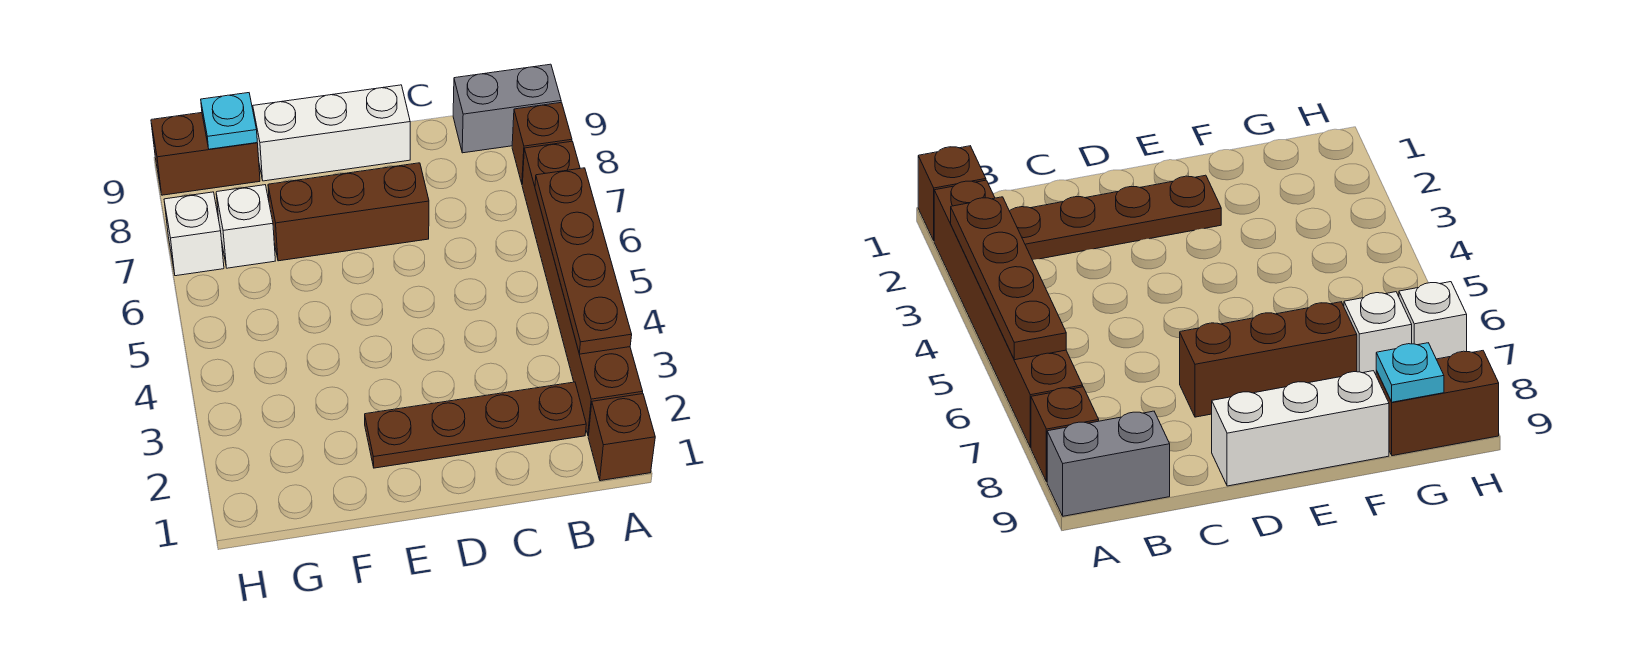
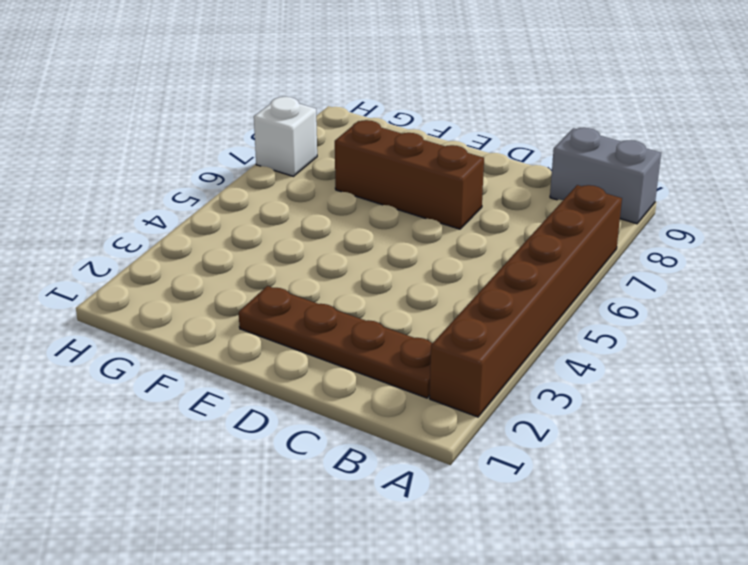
none -> brown brick A1 level 1
none -> brown brick A8 level 1
none -> white brick D9:F9 level 1

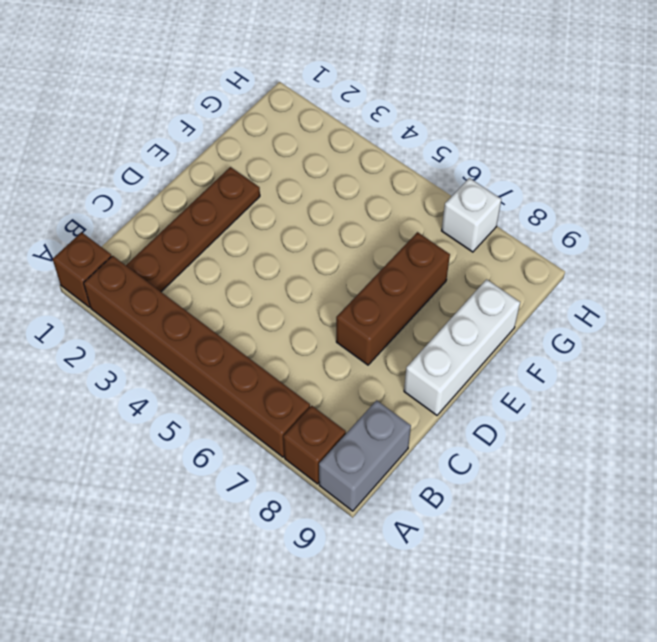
none -> white brick G7 level 1
none -> brown brick G9:H9 level 1
none -> brown plate A3:A6 level 2

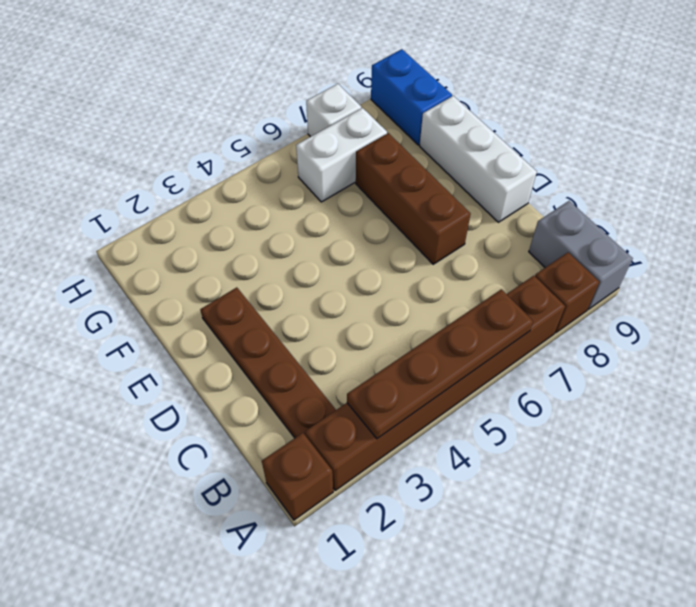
white brick G6:G7 level 1 -> white brick G7 level 1
blue brick G9:H9 level 1 -> brown brick G9:H9 level 1
none -> cyan plate G9 level 2

